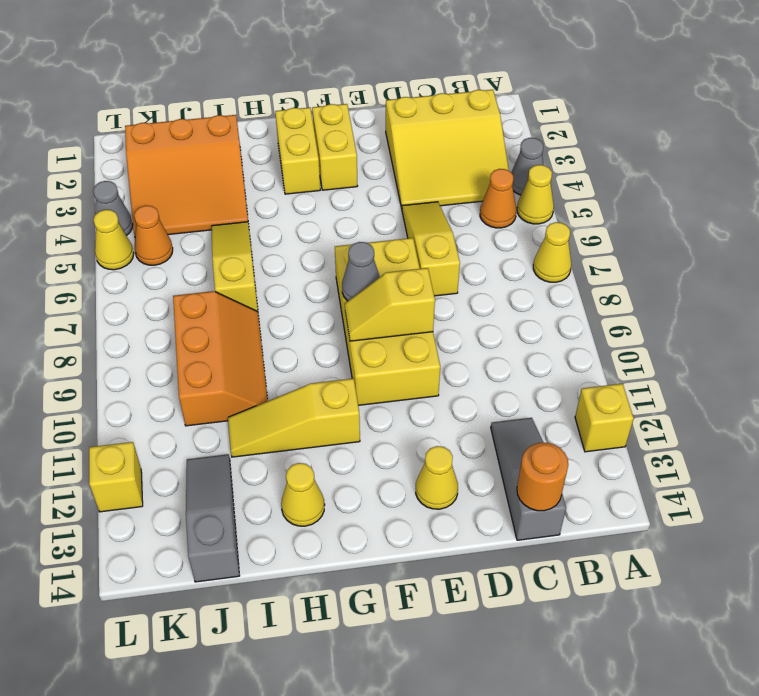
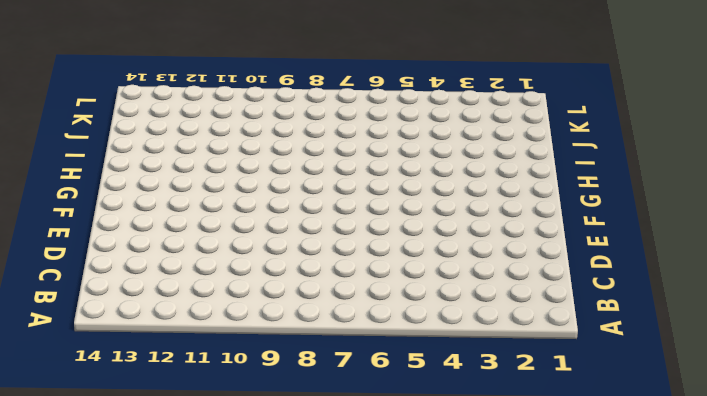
none -> grey cone A4 level 1
none -> yellow cone A5 level 1
none -> yellow cone A7 level 1

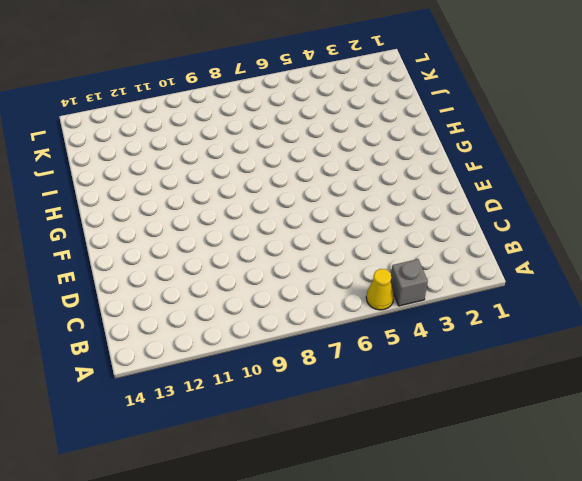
grey brick A4 level 1 -> grey cone A4 level 1
none -> yellow cone A7 level 1
none -> yellow brick A12 level 1
none -> yellow slope B2:D4 level 1 top 2

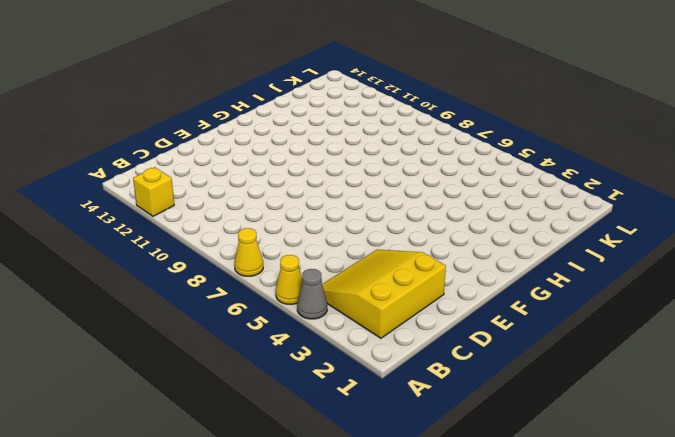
none -> orange cone B5 level 1
none -> grey slope C12:C14 level 1 top 14
none -> yellow slope D5:D7 level 1 top 7

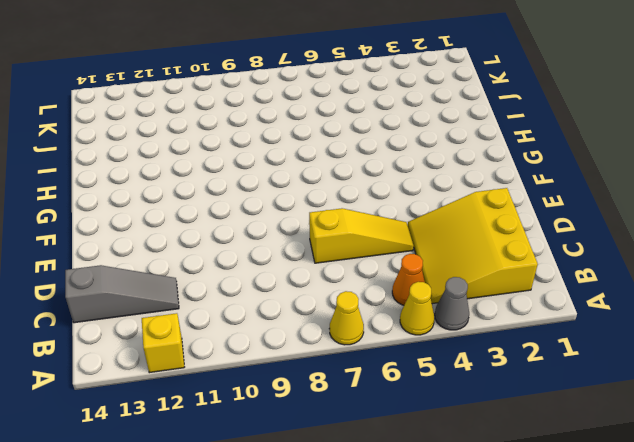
none -> yellow brick E7:F10 level 1
none -> yellow cone E13 level 1
none -> yellow brick F2:F3 level 1

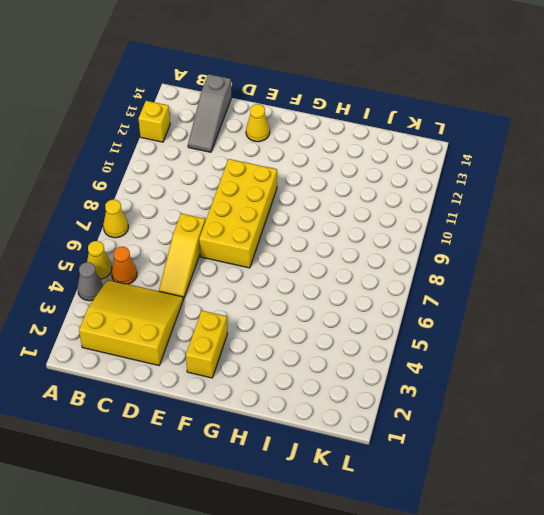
none -> yellow brick G2:G3 level 1
none -> yellow slope G11:I11 level 1 top G
none -> yellow cone H13 level 1

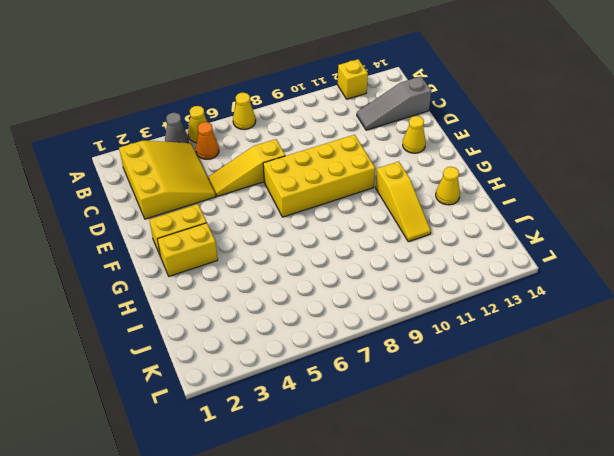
none -> orange slope I2:K4 level 1 top 2
none -> yellow slope I5:I7 level 1 top 7
none -> orange slope I8:J10 level 1 top J

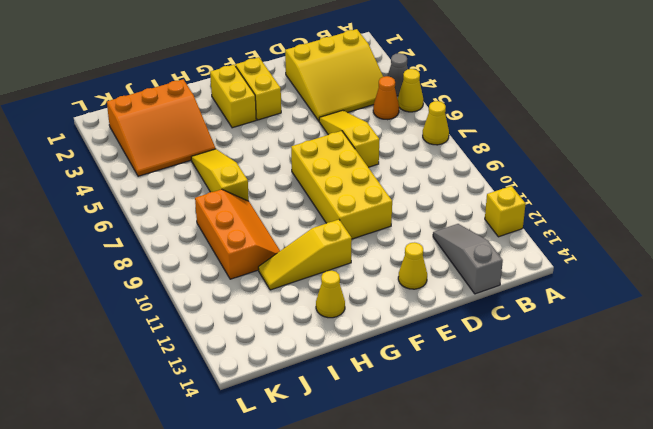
none -> grey slope J12:J14 level 1 top 14
none -> orange cone K5 level 1
none -> grey cone L4 level 1

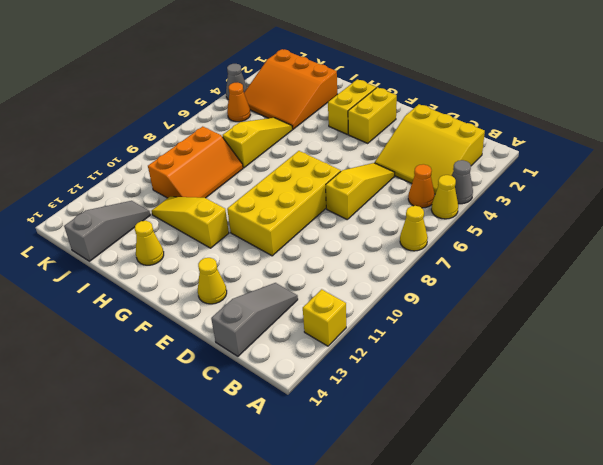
none -> yellow cone L5 level 1
none -> yellow brick L12 level 1
none -> orange round brick C14 level 2

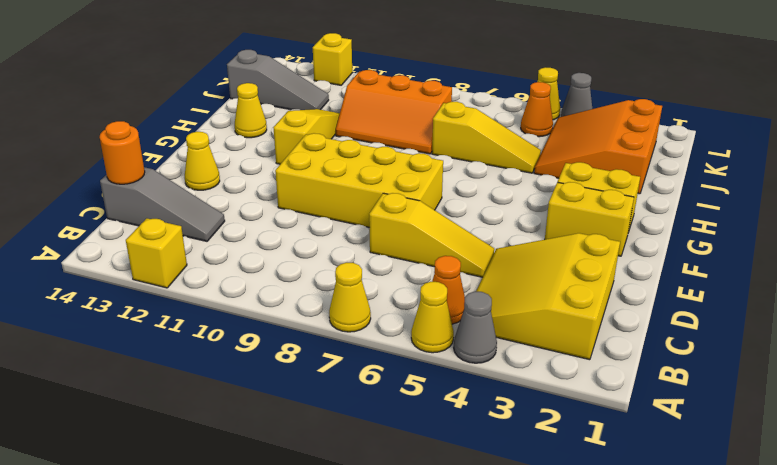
none -> yellow slope E9:F9 level 2 top E
none -> grey cone F8 level 2

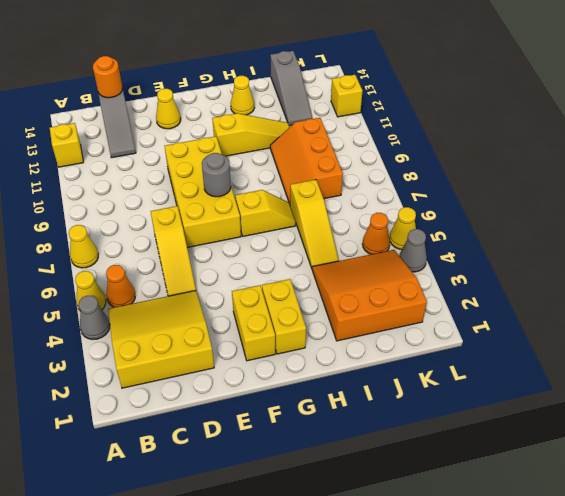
grey round brick F8 level 2 -> grey cone F8 level 2
yellow slope G7:H7 level 1 top G -> yellow slope E9:F9 level 2 top E

